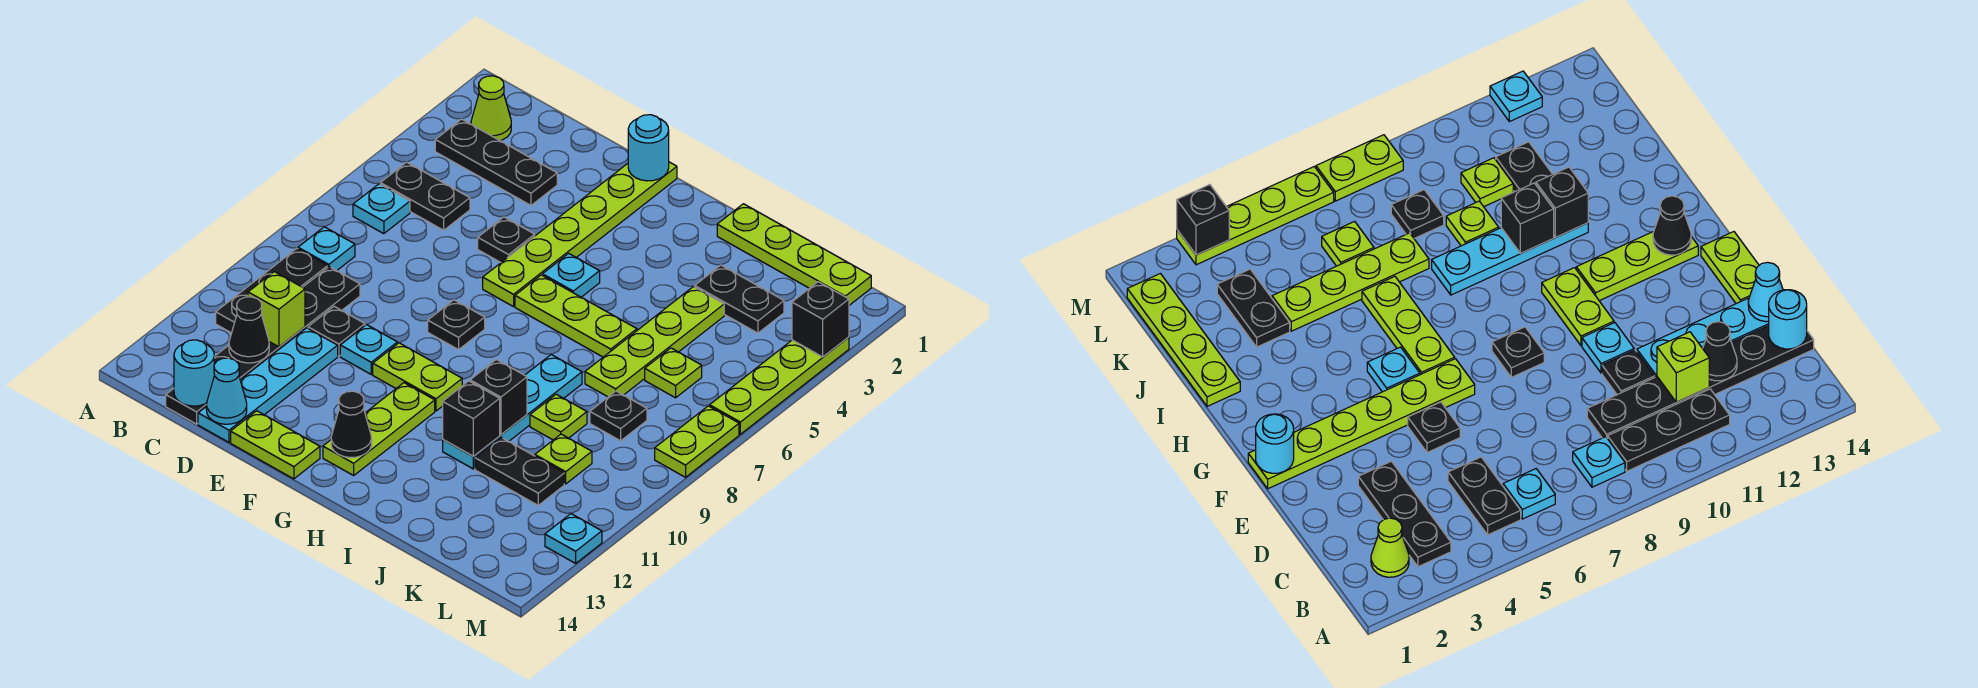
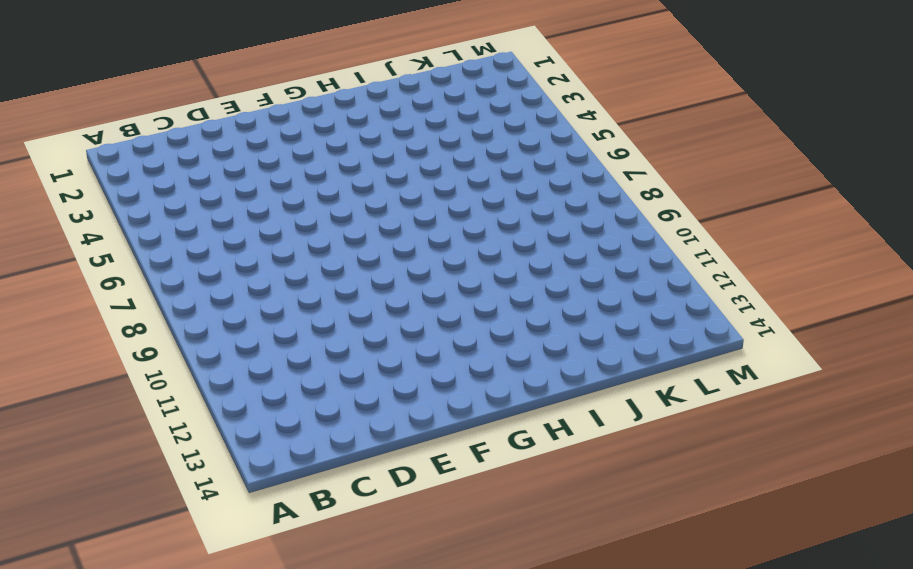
none -> lime cone B2 level 1
none -> black plate B3:D3 level 1
none -> black plate B5:C5 level 1
none -> cyan plate B6 level 1

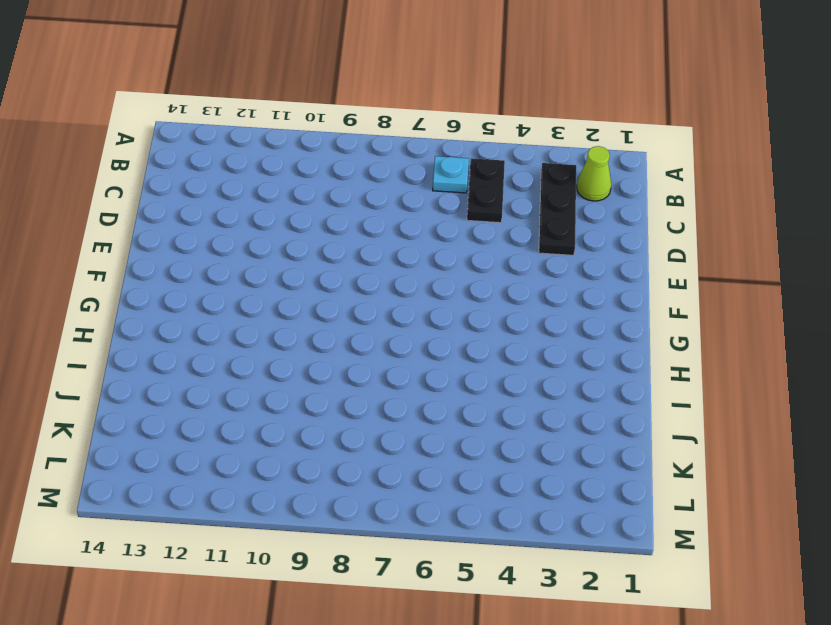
none -> cyan plate B8 level 1
none -> black plate B9:B11 level 1
none -> black plate C9:C14 level 1
none -> black plate D10 level 1

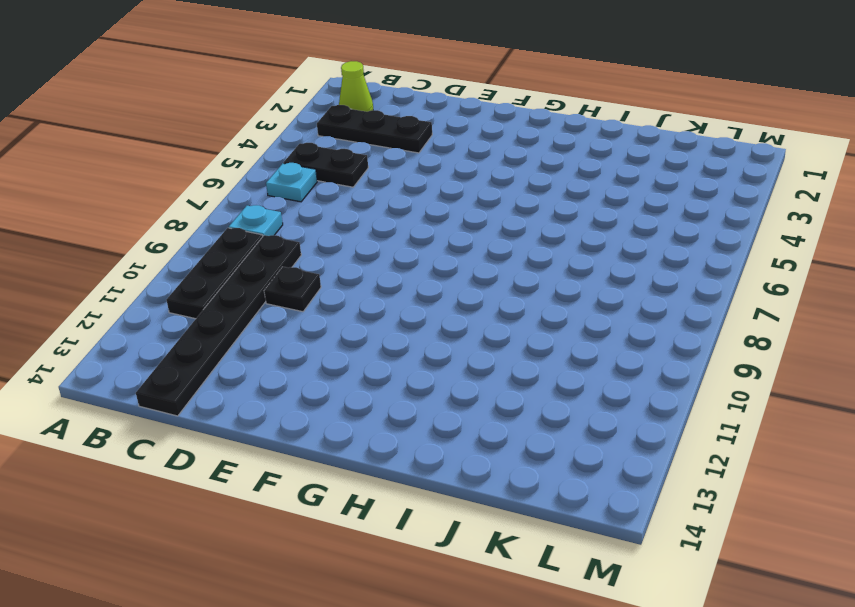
none -> cyan plate D11:D14 level 1
none -> black plate E5 level 1
none -> cyan plate E10 level 1
none -> lime plate E14:F14 level 1

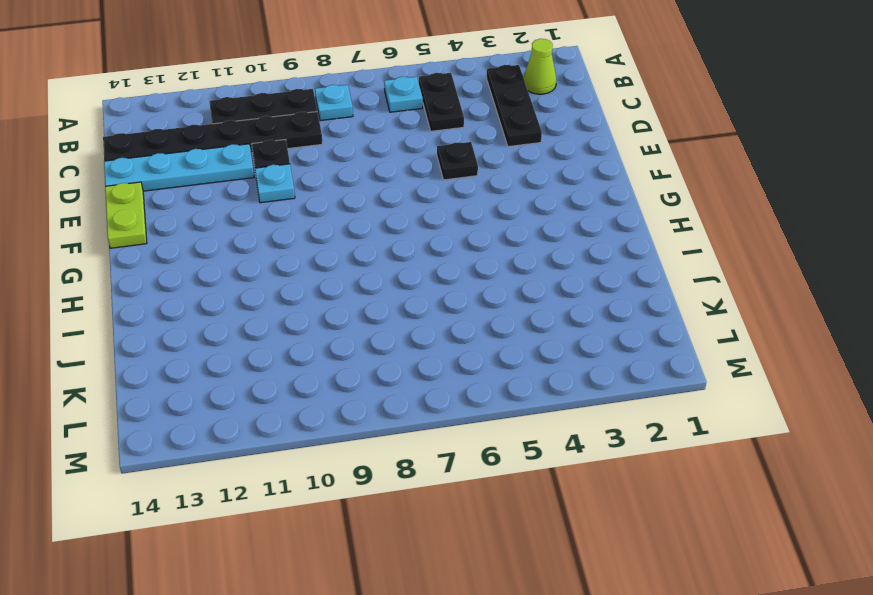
none -> lime plate F1:F6 level 1
none -> black plate F8 level 1
none -> lime plate F10:G10 level 1
none -> cyan plate G5 level 1

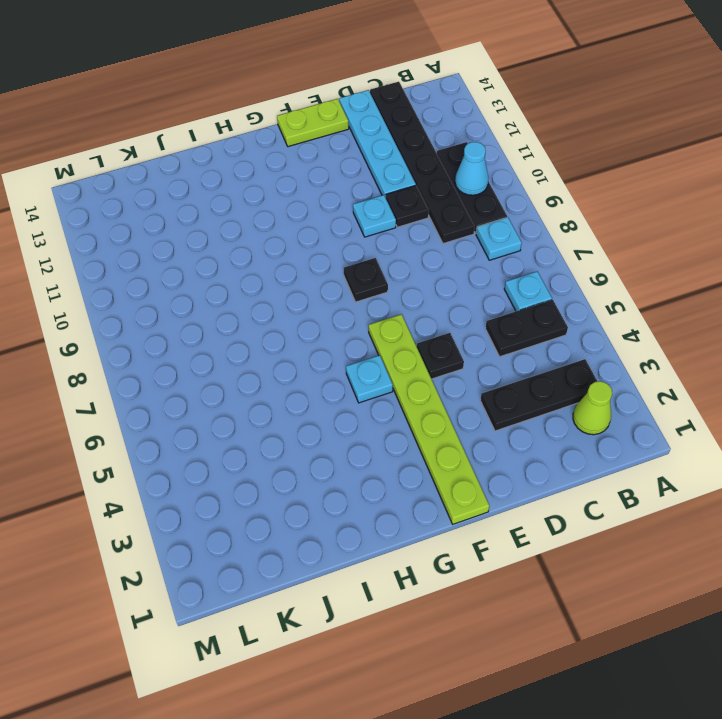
cyan cone B10 level 2 -> cyan cone D14 level 2
none -> lime plate F10:G10 level 1
none -> lime plate G6:I6 level 1
none -> lime plate G11:G13 level 1
none -> lime plate I1:L1 level 1

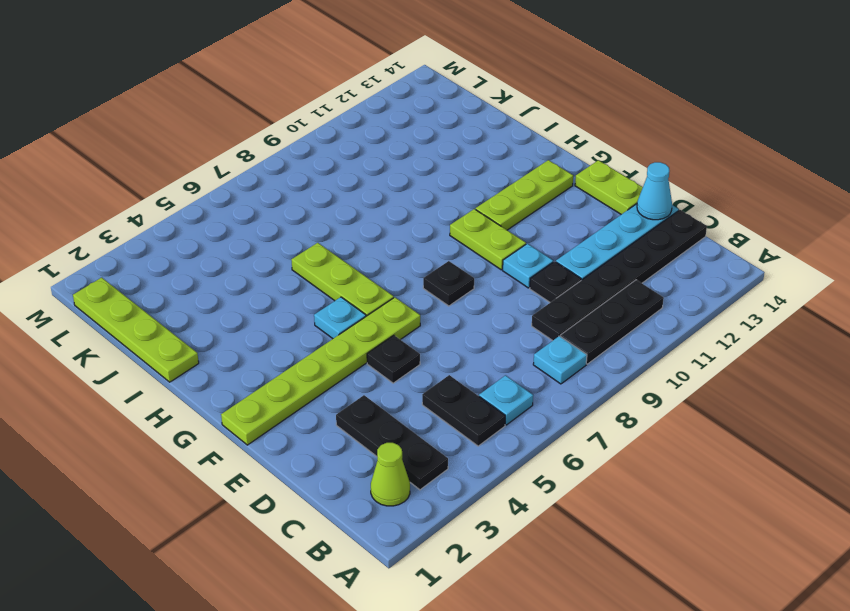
none -> cyan plate I8:I11 level 1
none -> black plate J3:K3 level 1
none -> lime plate J4:J7 level 1
none -> lime plate J9 level 1

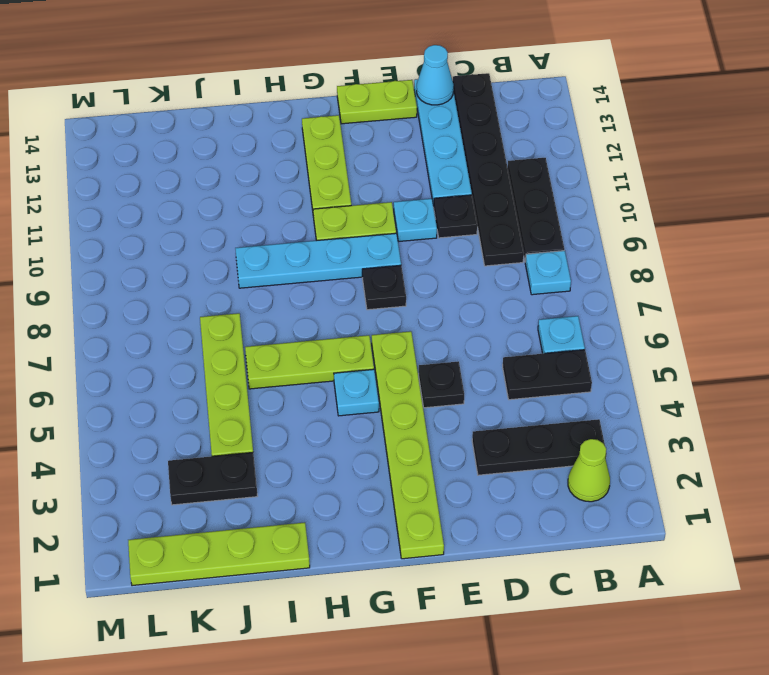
cyan plate F9:I9 level 1 -> cyan plate I8:I11 level 1
none -> lime plate J9 level 1
none -> black plate J11:K11 level 1
none -> lime plate K6 level 1
none -> black plate K8 level 1

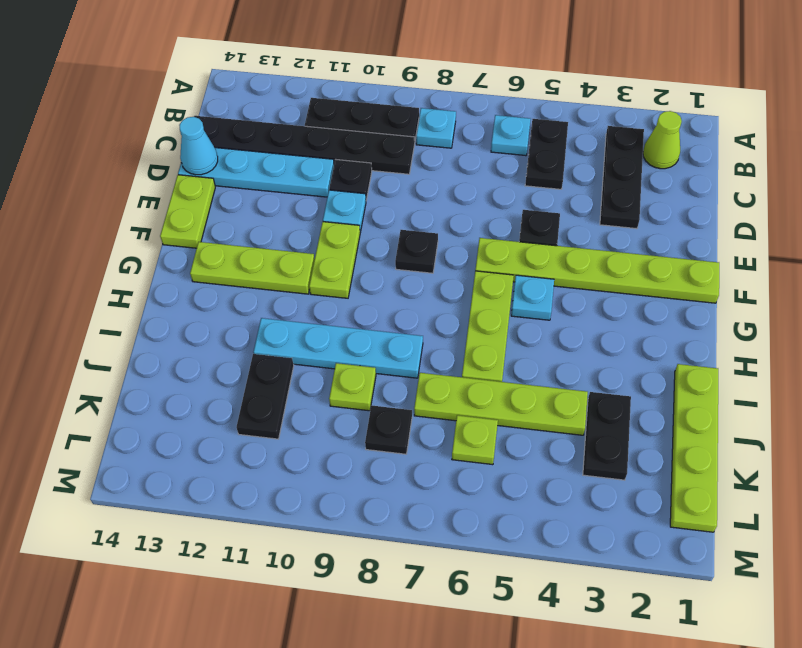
none -> lime plate K10 level 1
none -> lime plate M3:M6 level 1
none -> lime plate M7:M8 level 1
none -> cyan plate M12 level 1

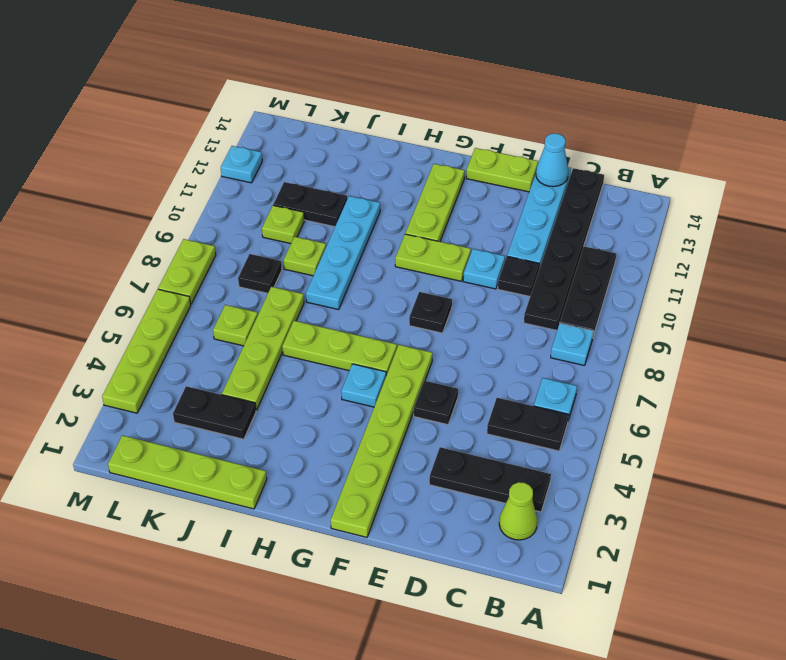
none -> lime brick C11 level 2
none -> black cone C12 level 2
none -> cyan round brick C14 level 2
none -> cyan round brick F1 level 2

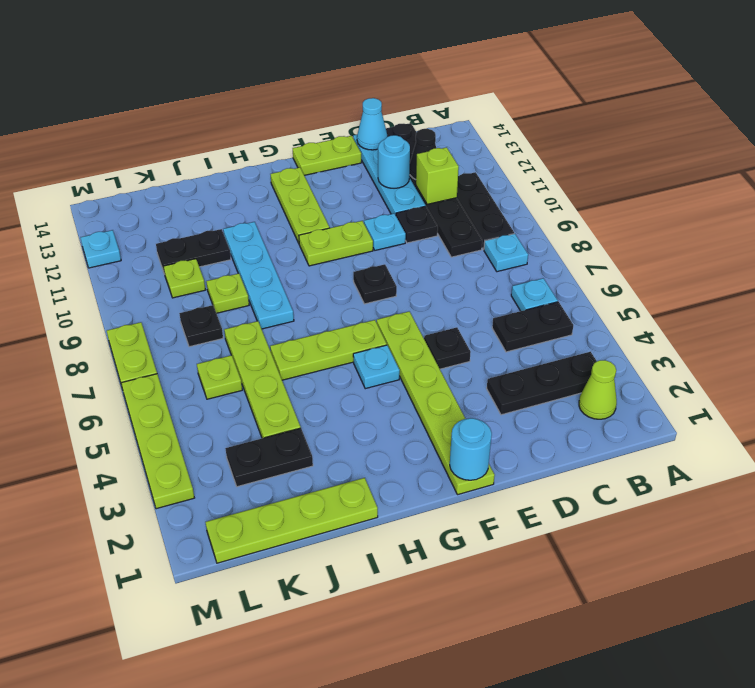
cyan round brick D12 level 2 -> cyan round brick C14 level 2
none -> black cone G13 level 2
none -> black brick I10 level 2
none -> black brick I11 level 2
none -> black brick M3 level 2

